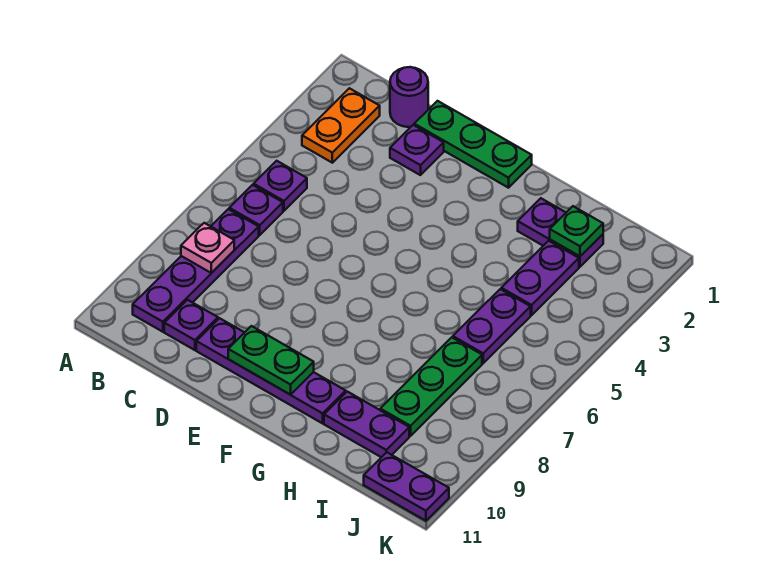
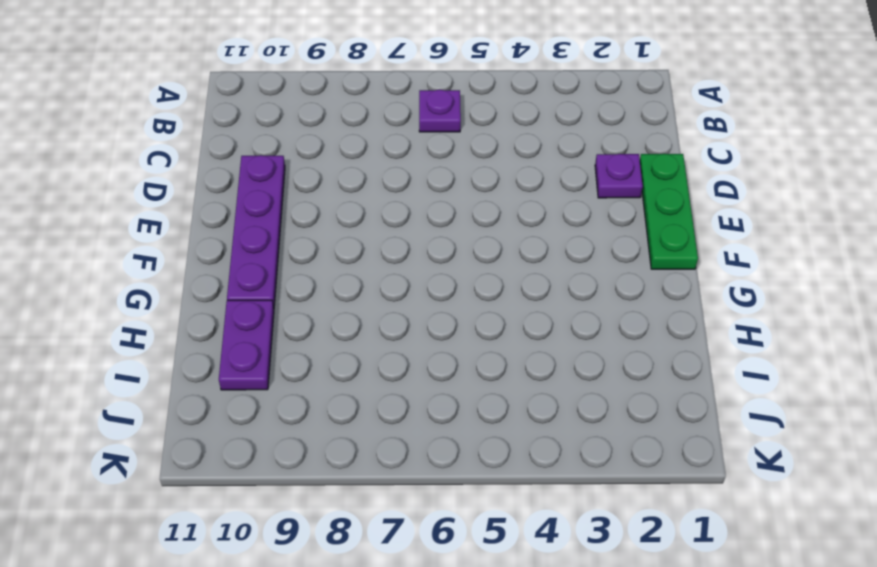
none -> orange plate B2:B3 level 1
none -> purple plate B5 level 1
none -> purple plate B7:B10 level 1

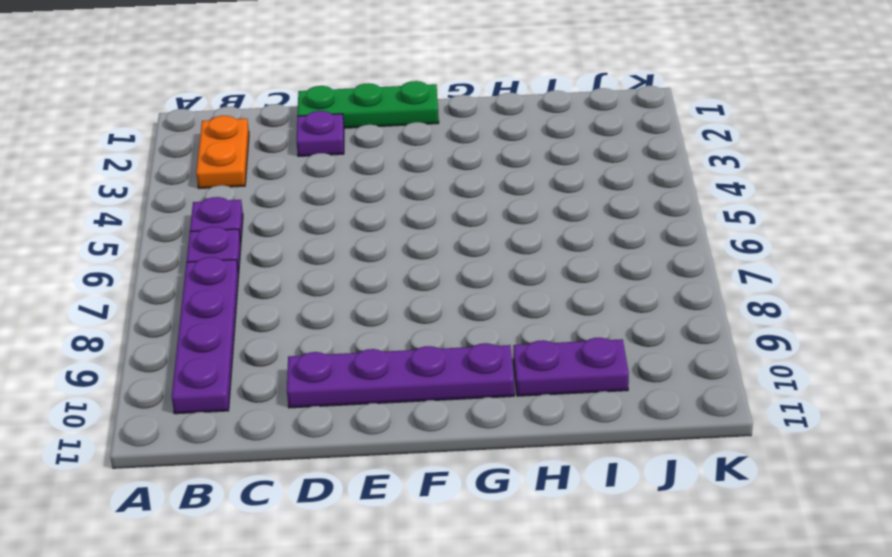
none -> purple round brick C1 level 1
none -> purple plate C10 level 1
none -> purple plate H2:I2 level 1

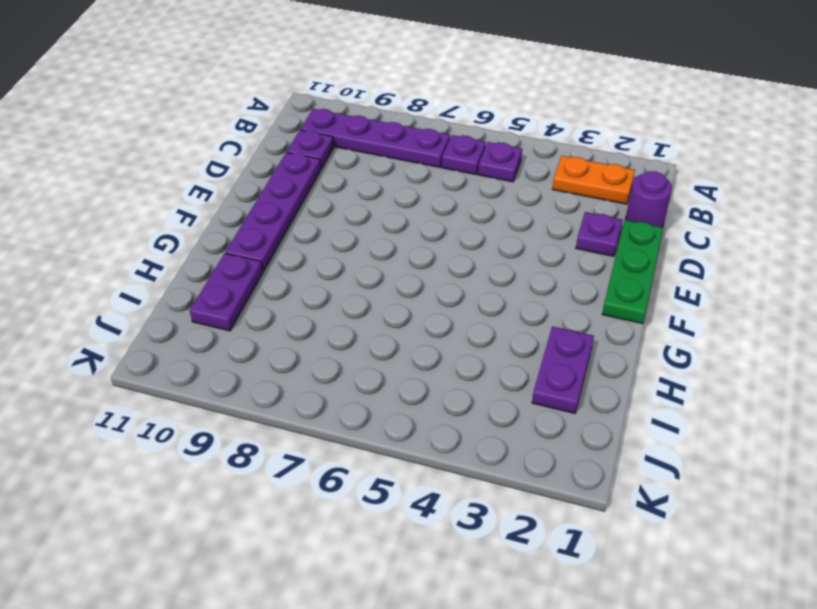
none -> purple plate I3:I4 level 1
none -> purple plate I5:I6 level 1
none -> green plate I7:I9 level 1

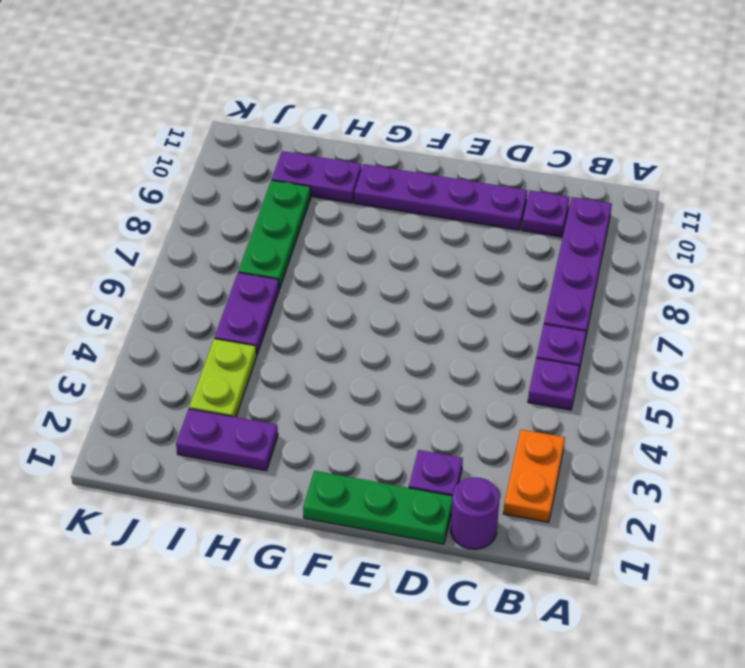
lime plate I3:I4 level 1 -> purple plate I3:I4 level 1
none -> purple plate J11:K11 level 1
none -> pink plate B8 level 2
none -> green plate E10:F10 level 2

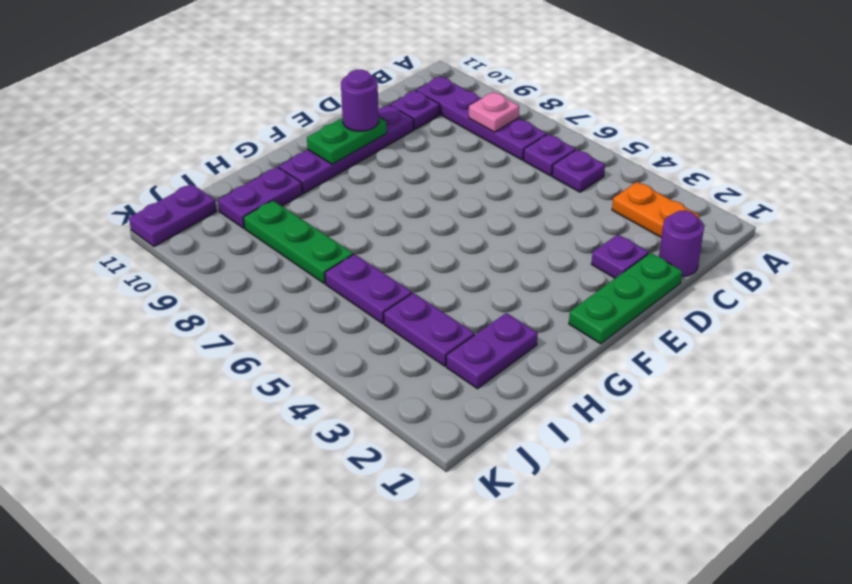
purple round brick E10 level 3 -> none
none -> green plate I2 level 2

